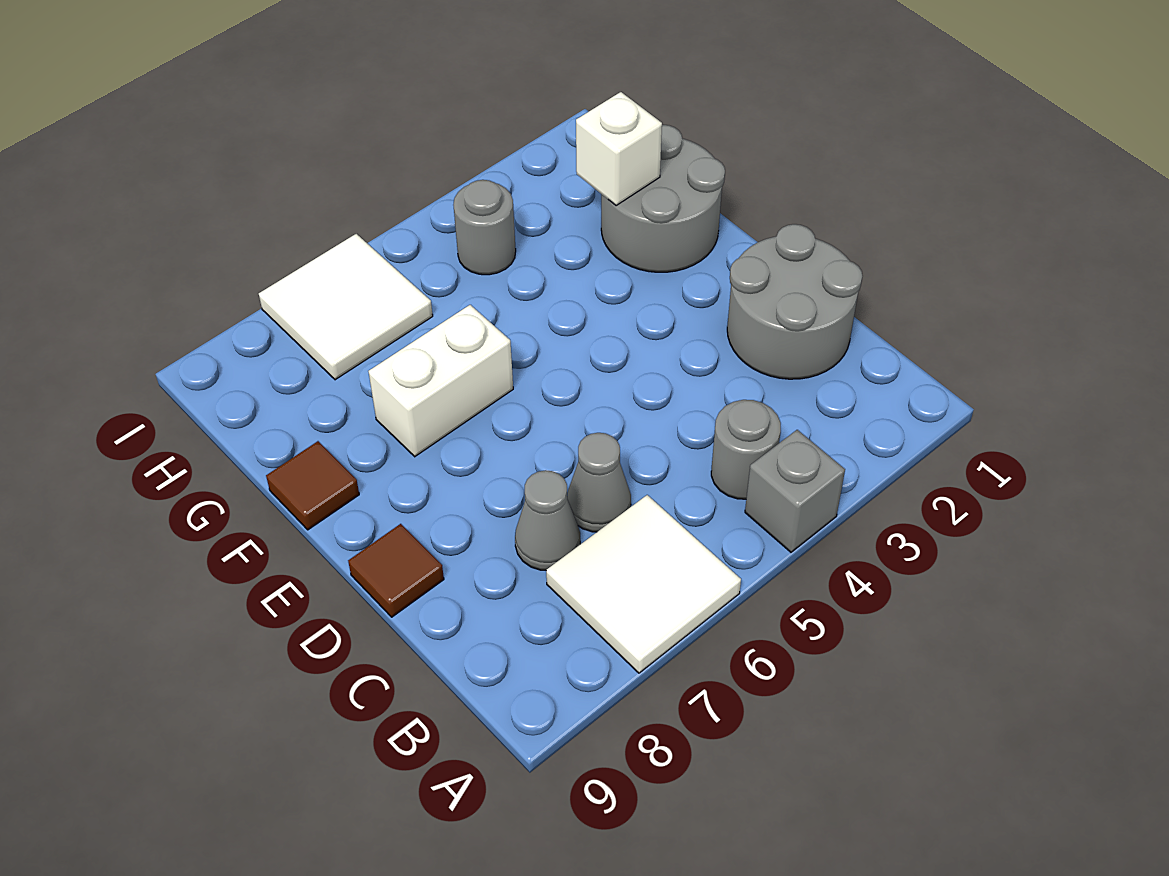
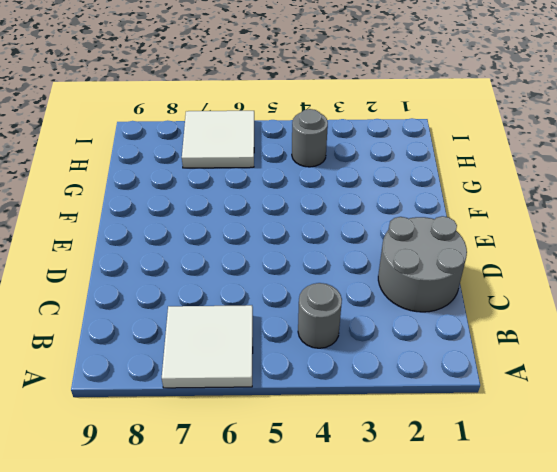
none -> grey brick A4 level 1
none -> grey cone C6 level 1
none -> grey cone C7 level 1

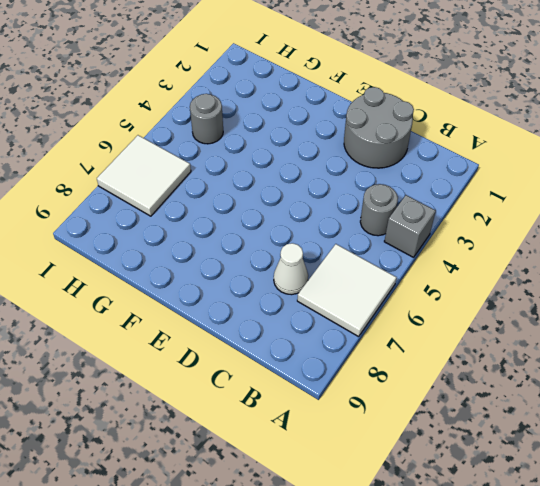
white cone C7 level 1 -> grey cone C7 level 1
none -> grey cone C6 level 1
none -> brown tile D9 level 1
none -> grey round brick F1:G2 level 1

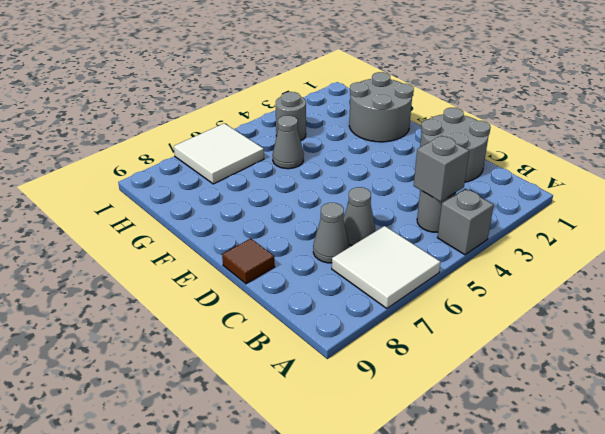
grey brick B4 level 2 -> none
grey cone G5 level 1 -> none
none -> white brick F6:F7 level 1
none -> brown tile F9 level 1
none -> white brick G2 level 2

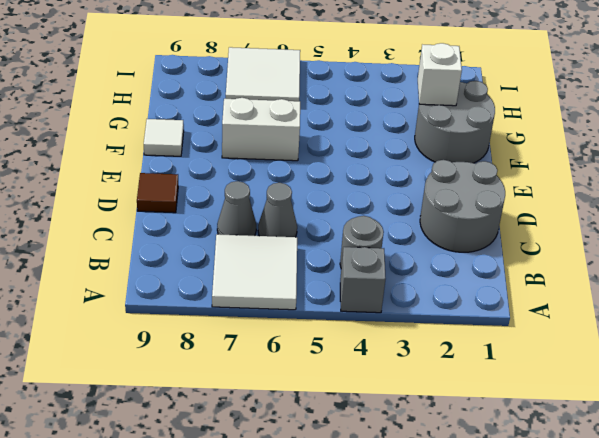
white tile F9 level 1 -> brown tile F9 level 1
none -> grey round brick H4 level 1

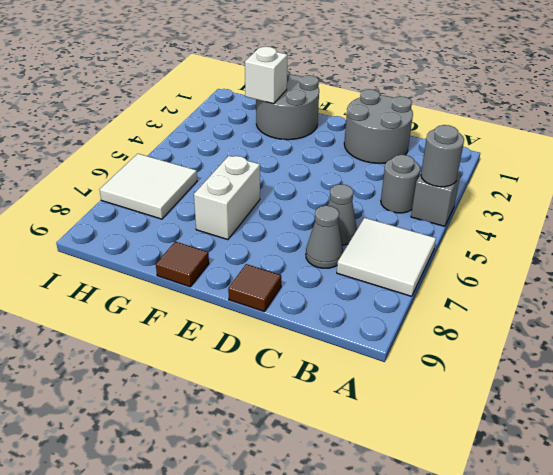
grey round brick A4 level 2 -> grey round brick H4 level 1

